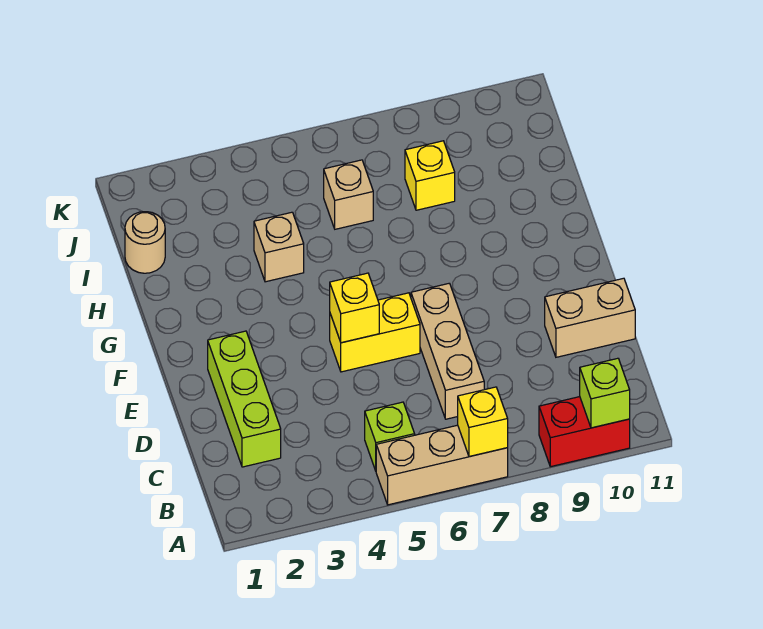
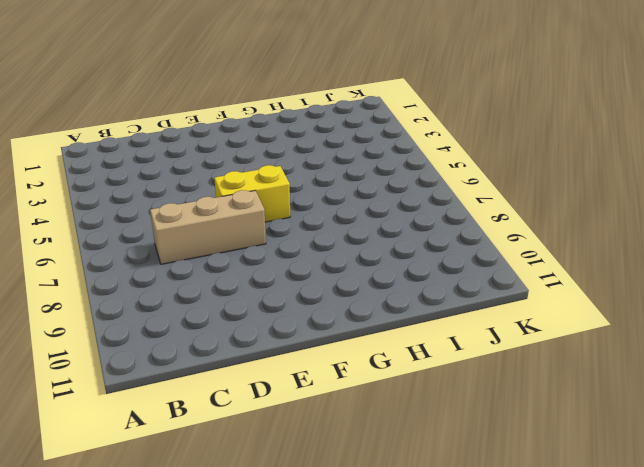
yellow brick E6:F6 level 1 -> yellow brick E5:E6 level 1
none -> tan brick A5:A7 level 1
none -> red brick A9:A10 level 1
none -> lime brick B5 level 1

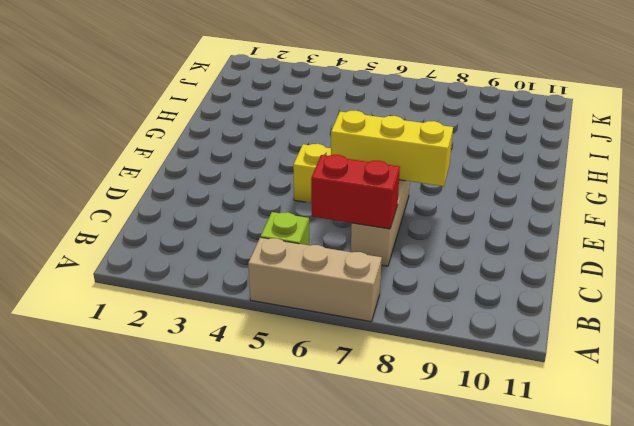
red brick C6:C7 level 2 -> red brick A9:A10 level 1
yellow brick E6:E8 level 2 -> none
none -> lime brick C2:E2 level 1
none -> tan brick D10:D11 level 1
none -> tan brick H4 level 1

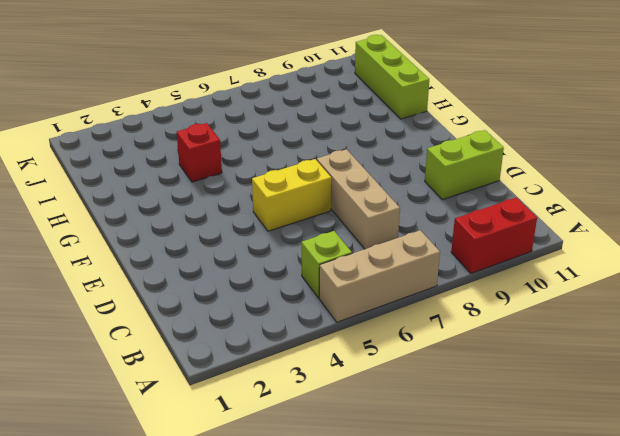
lime brick D10:D11 level 1 -> tan brick D10:D11 level 1
red brick H4 level 1 -> tan brick H4 level 1
lime brick H11:J11 level 1 -> lime brick C2:E2 level 1
none -> tan round brick I1 level 1
none -> tan brick I6 level 1
none -> yellow brick I8 level 1

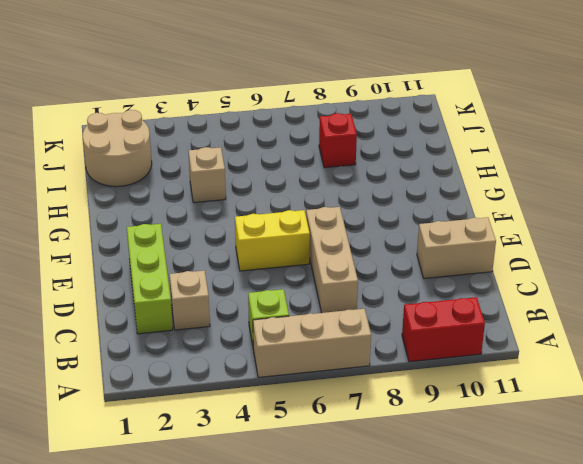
tan brick C3 level 1 -> tan brick I6 level 1
tan round brick I1:J2 level 1 -> tan round brick I1 level 1
red brick I8 level 1 -> yellow brick I8 level 1
none -> yellow brick A7 level 2
none -> lime brick A10 level 2
none -> yellow brick E5 level 2

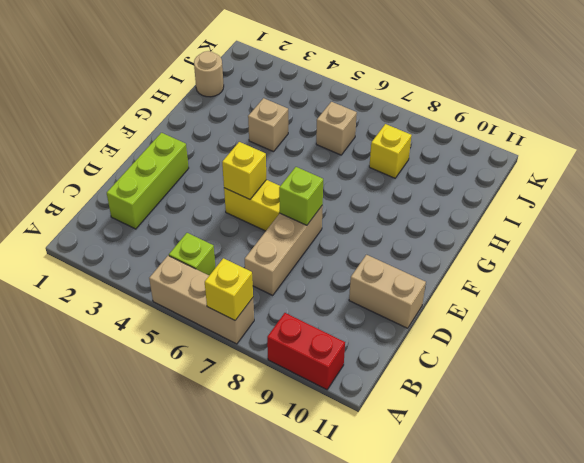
lime brick E7 level 2 -> lime brick A10 level 2

